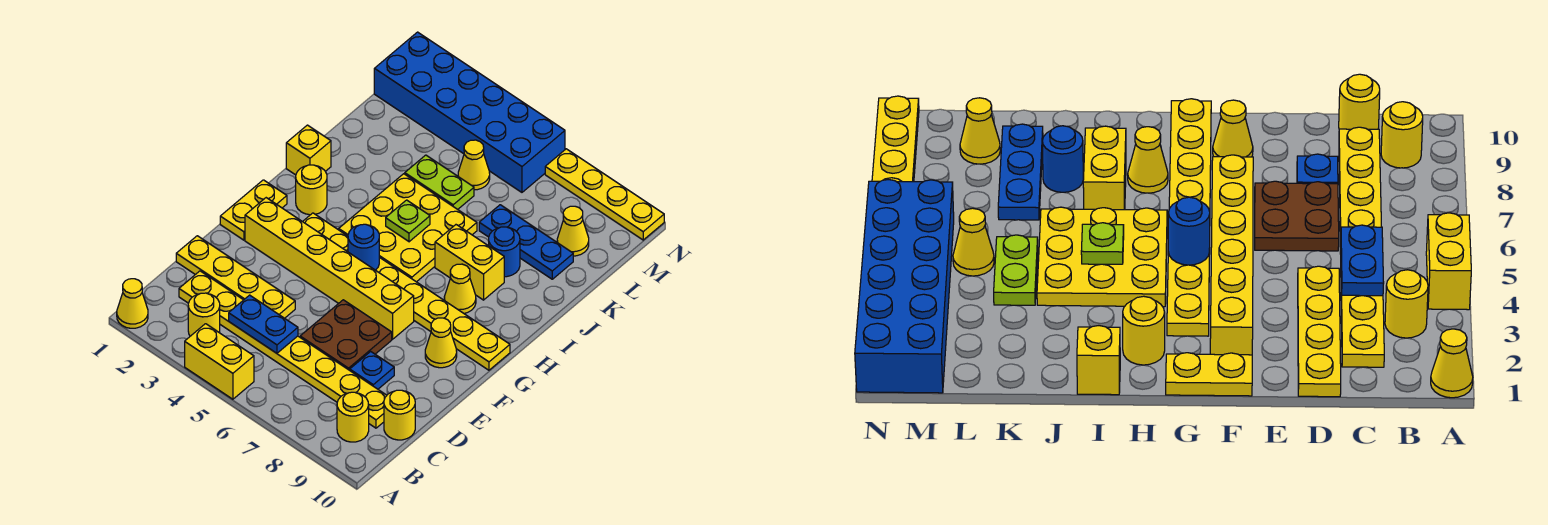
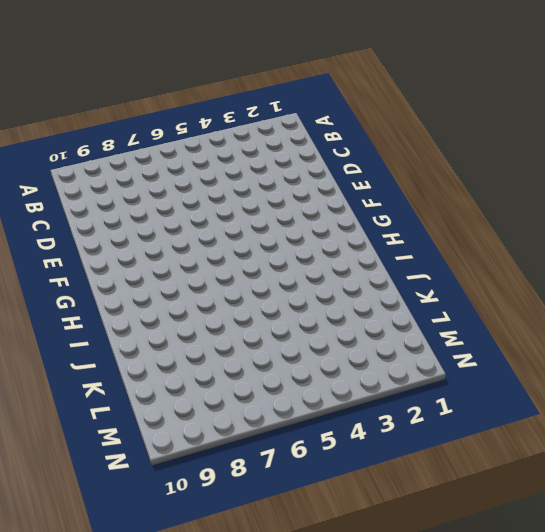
none -> yellow cone A1 level 1
none -> yellow brick A4:A5 level 1
none -> yellow round brick B3 level 1

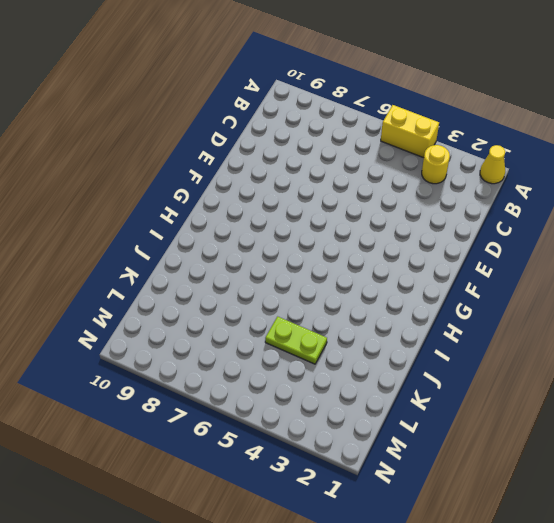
none -> yellow round brick B9 level 1
none -> yellow plate C2:C9 level 1
none -> yellow round brick C10 level 1

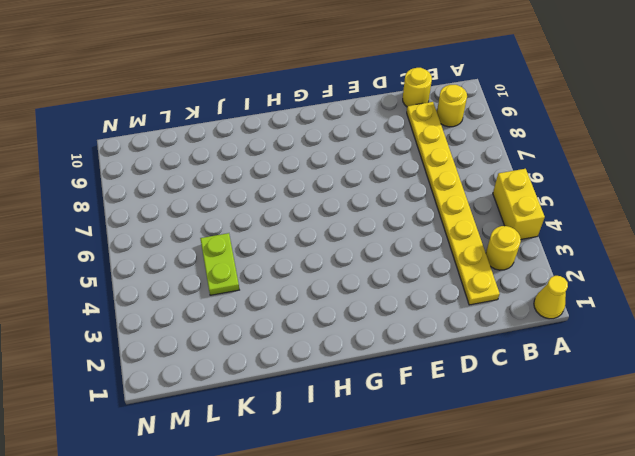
none -> yellow plate D1:D4 level 1
none -> brown plate D6:E7 level 1
none -> blue plate D8 level 1

